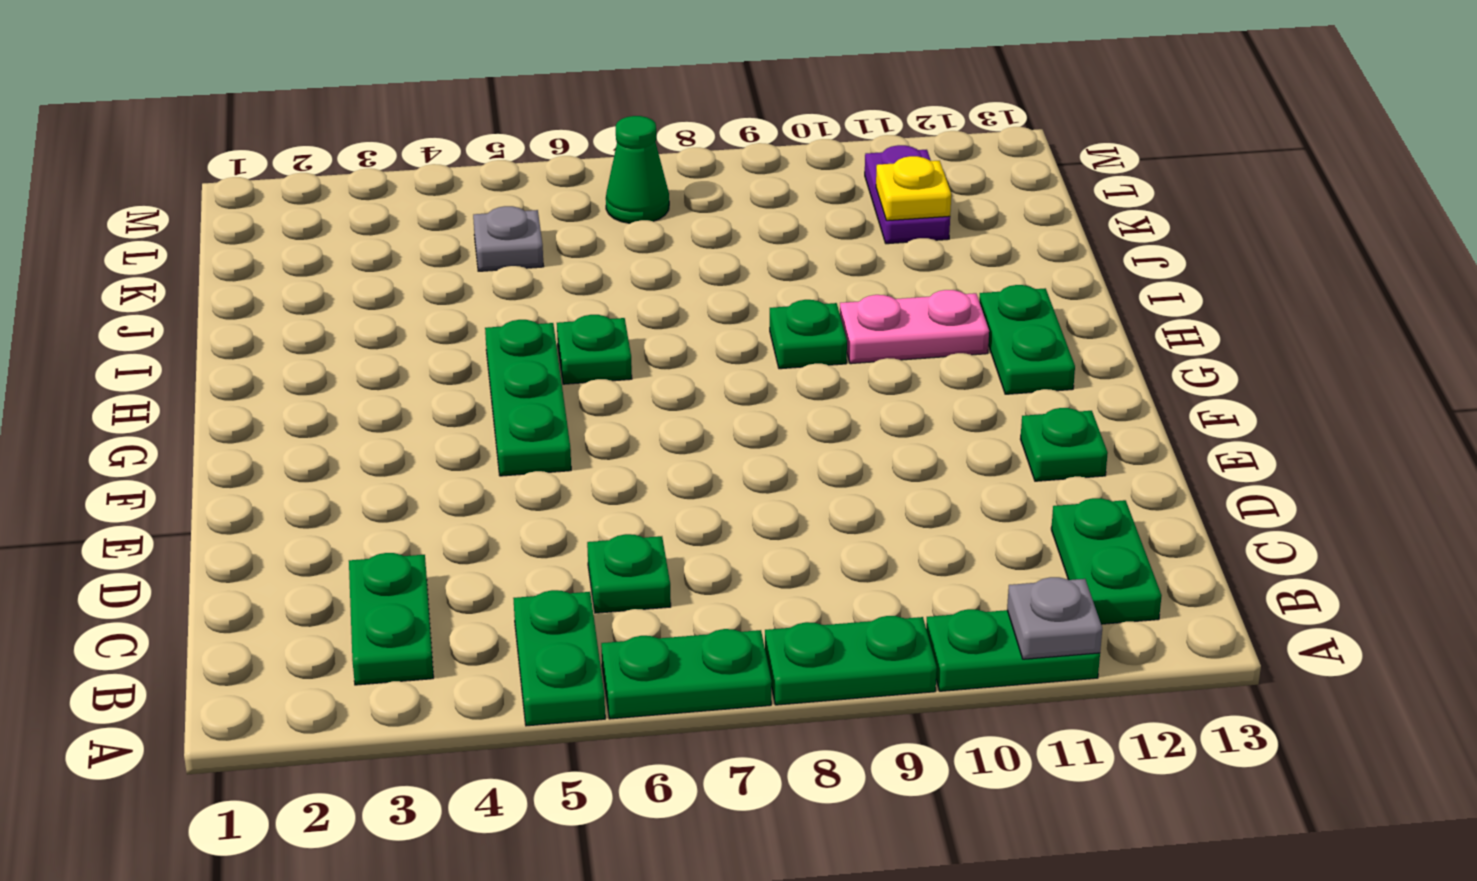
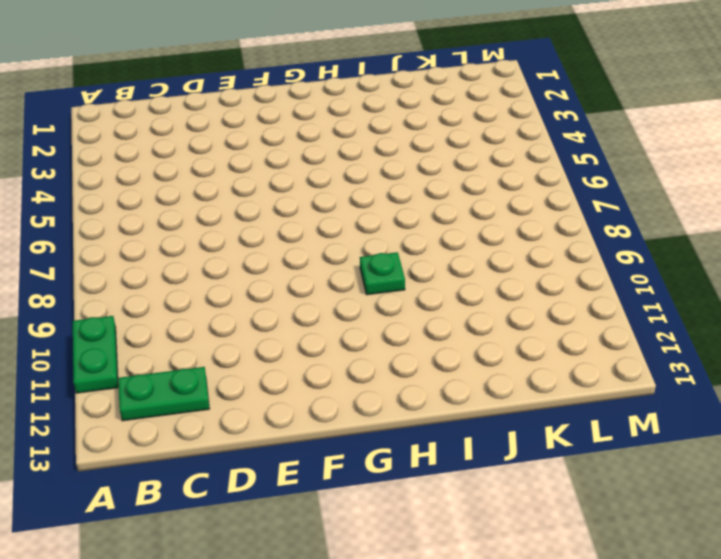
none -> green plate A5:B5 level 1
none -> green plate A6:A7 level 1
none -> green plate A8:A9 level 1

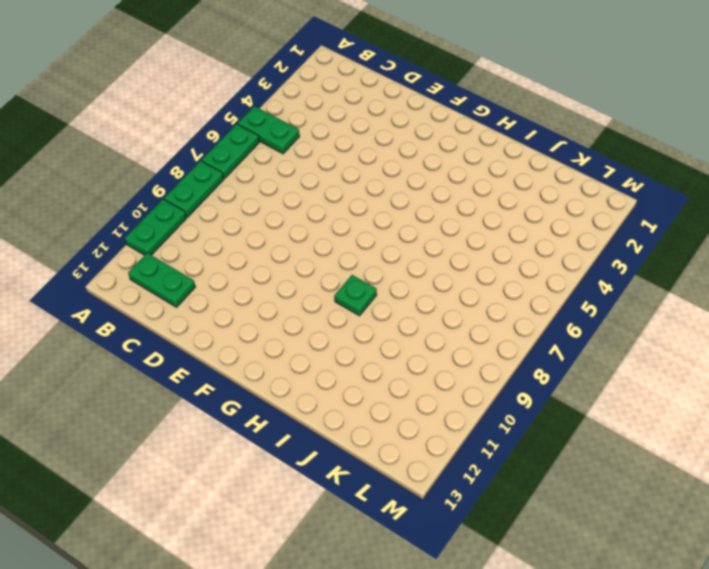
none -> green plate B3:C3 level 1
none -> green plate C6 level 1
none -> green plate E12 level 1

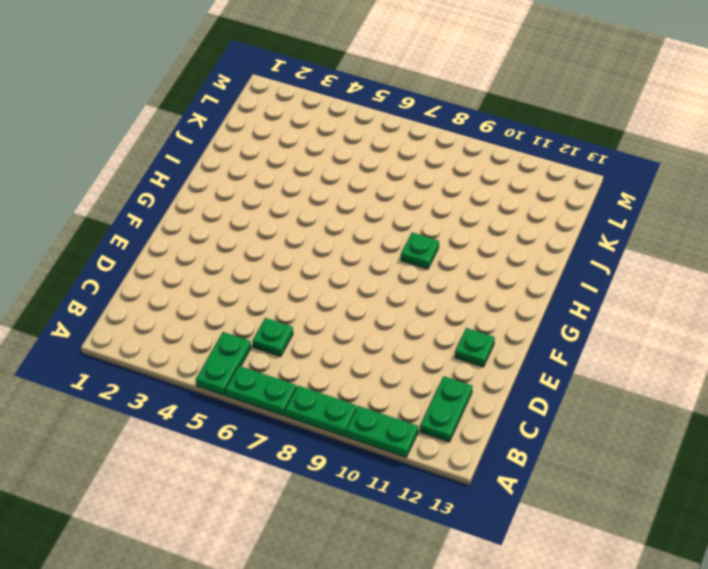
none -> green plate B3:C3 level 1
none -> green plate F5:H5 level 1
none -> green plate G12:H12 level 1

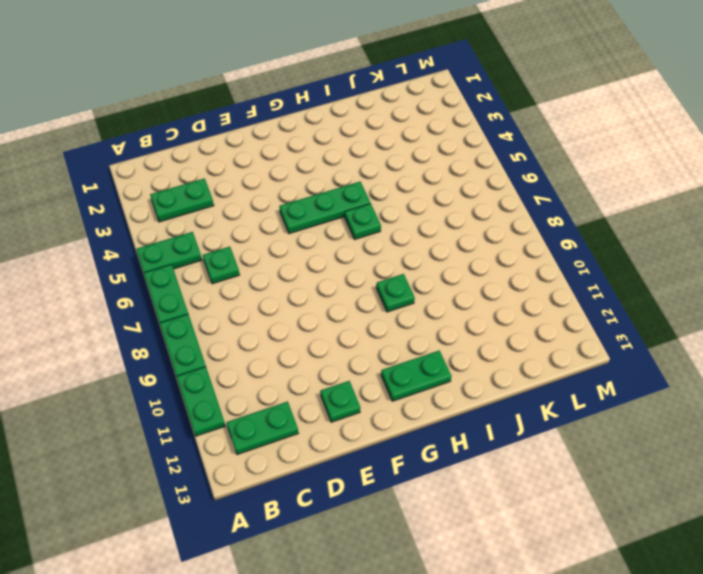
none -> pink plate H10:H11 level 1
none -> grey plate K5 level 1
none -> purple plate K11:L11 level 1

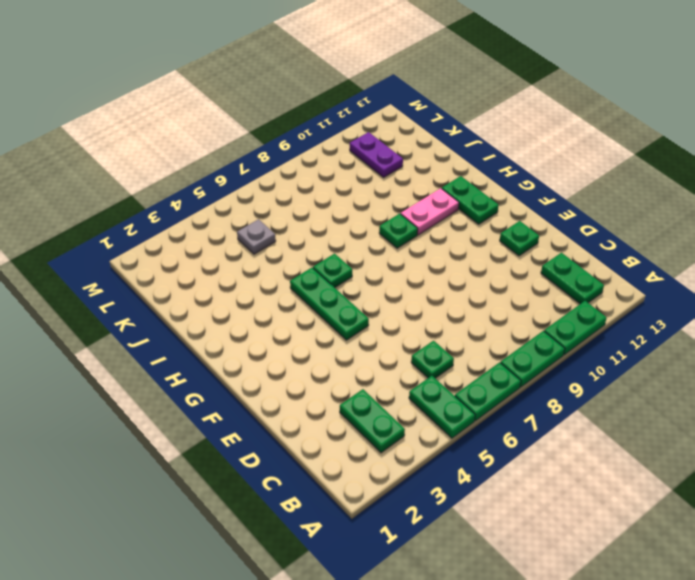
none -> green cone L7 level 1
none -> grey plate A11 level 2
none -> yellow plate K11 level 2

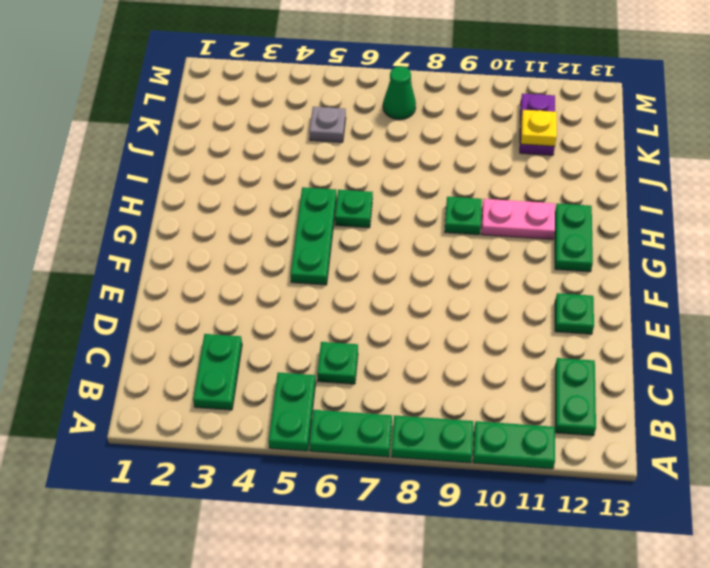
none -> grey plate A11 level 2

